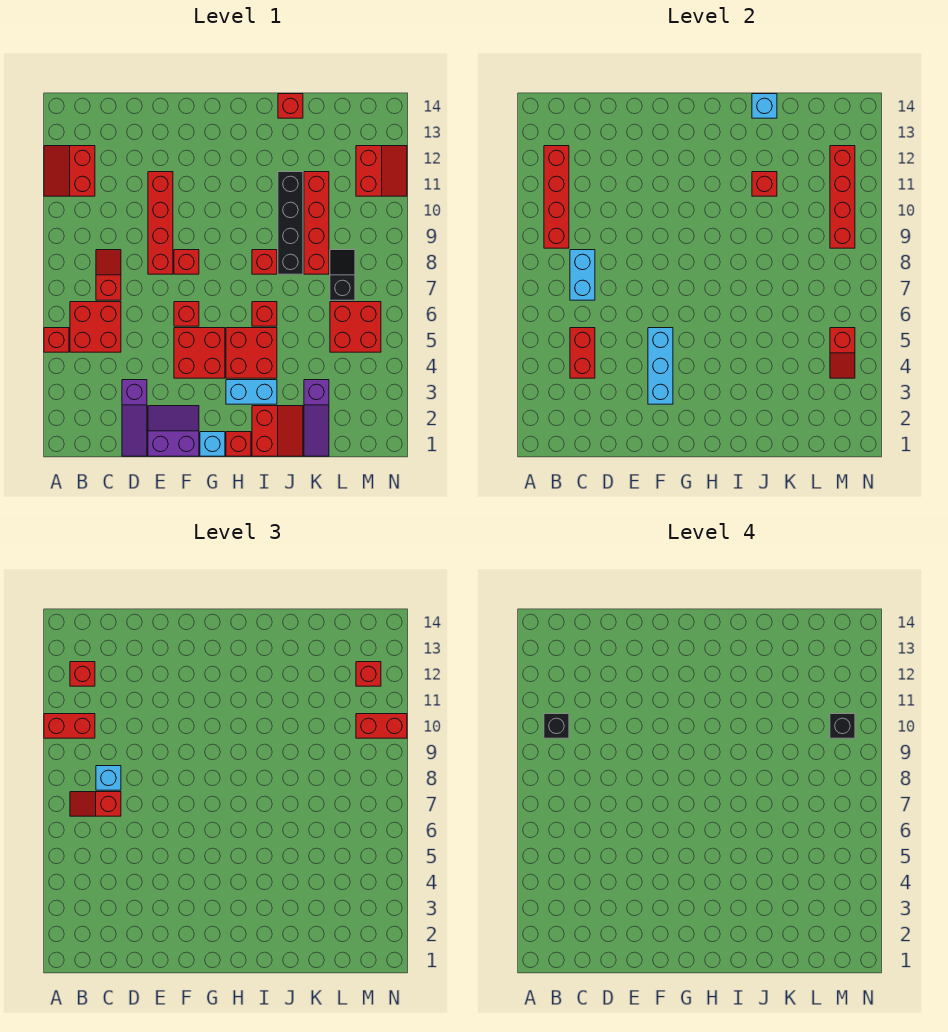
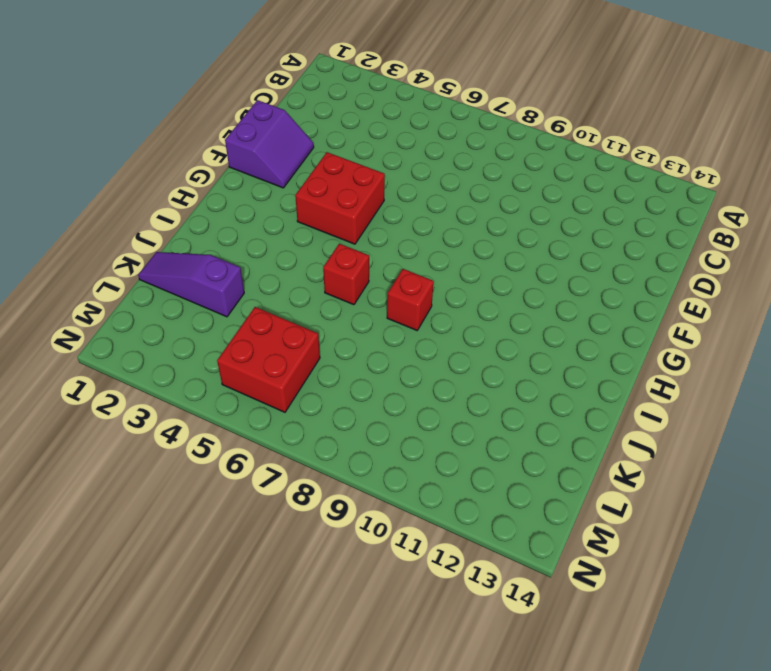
none -> red brick A5 level 1
none -> red slope A11:B12 level 1 top B
none -> red brick B5:C6 level 1
none -> red slope C7:C8 level 1 top 7

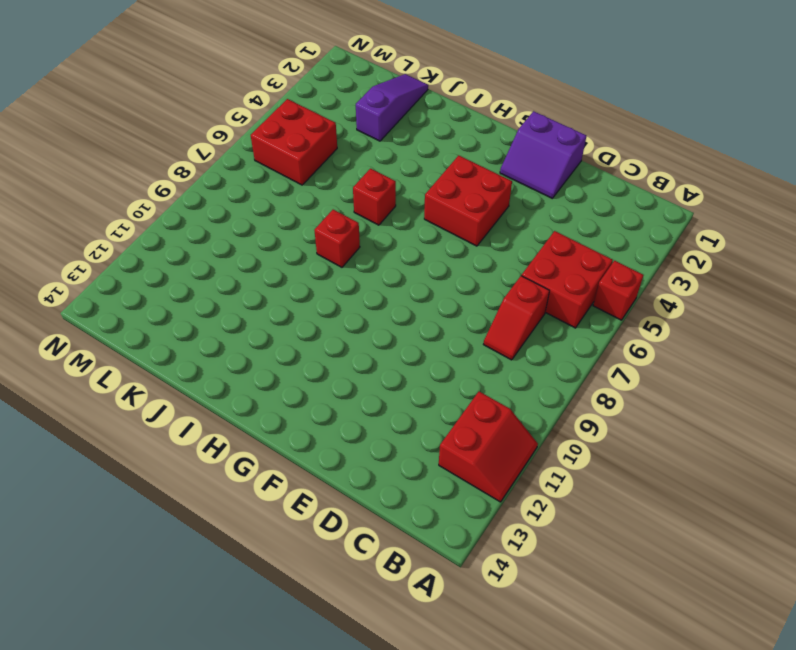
none -> purple slope D1:D3 level 1 top 3
none -> red brick E8:E11 level 1
none -> red brick F6 level 1
none -> red brick F8 level 1

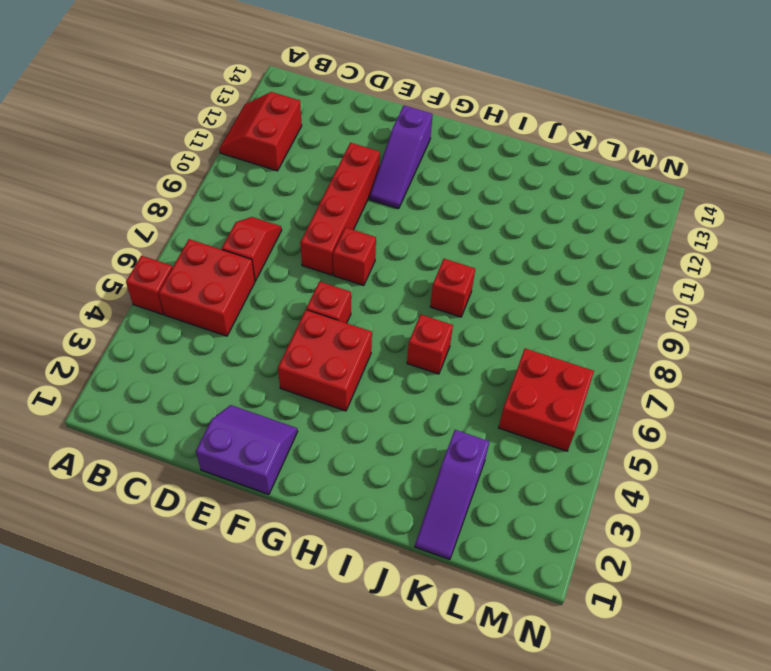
purple slope F11:F13 level 1 top 13 -> purple slope D1:D3 level 1 top 3
none -> cyan brick G1 level 1
none -> red brick H1 level 1
none -> cyan brick H3:I3 level 1
none -> red brick H4:I5 level 1

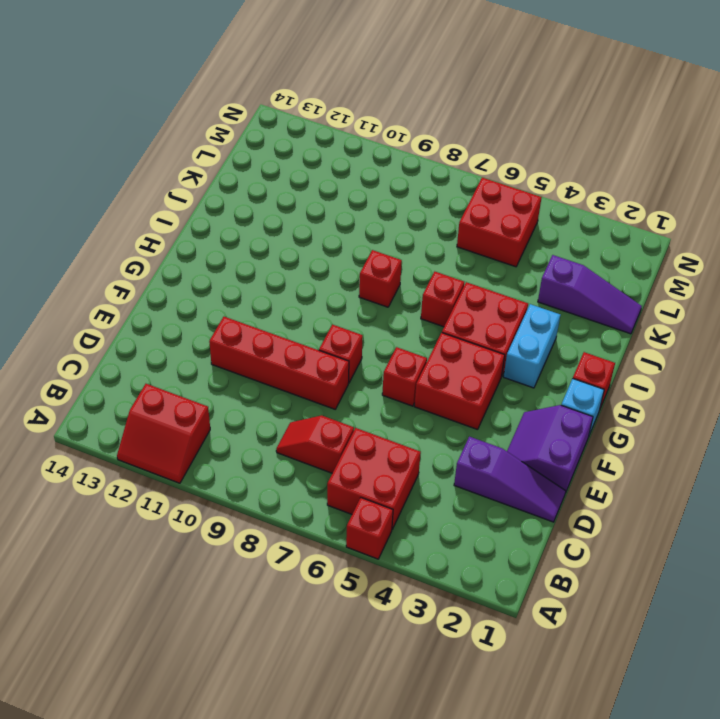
none -> red slope I1:J2 level 1 top I
none -> black brick J8:J11 level 1
none -> red brick J14 level 1
none -> red brick K8:K11 level 1

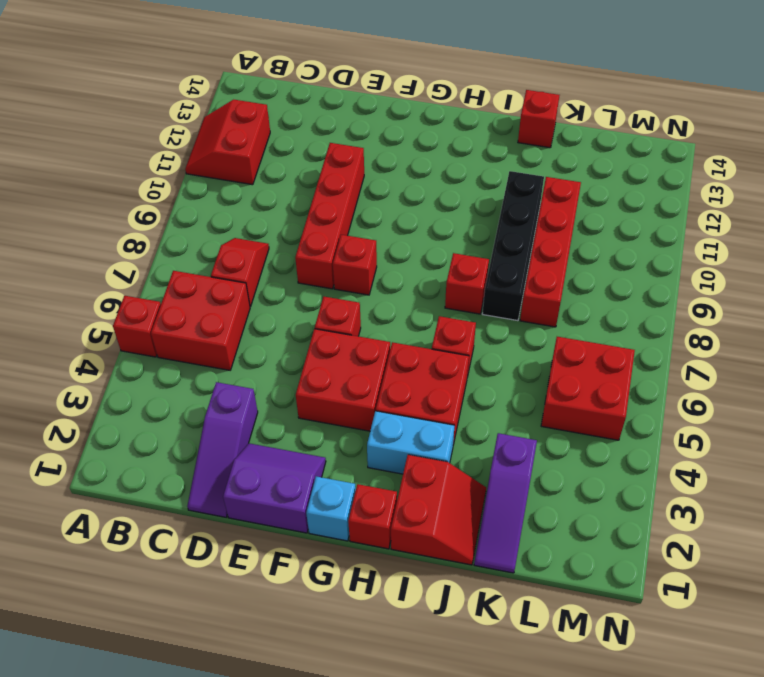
none -> black slope L7:L8 level 1 top 7
none -> red slope M11:N12 level 1 top M
none -> red brick B9:B12 level 2
none -> red brick C4:C5 level 2

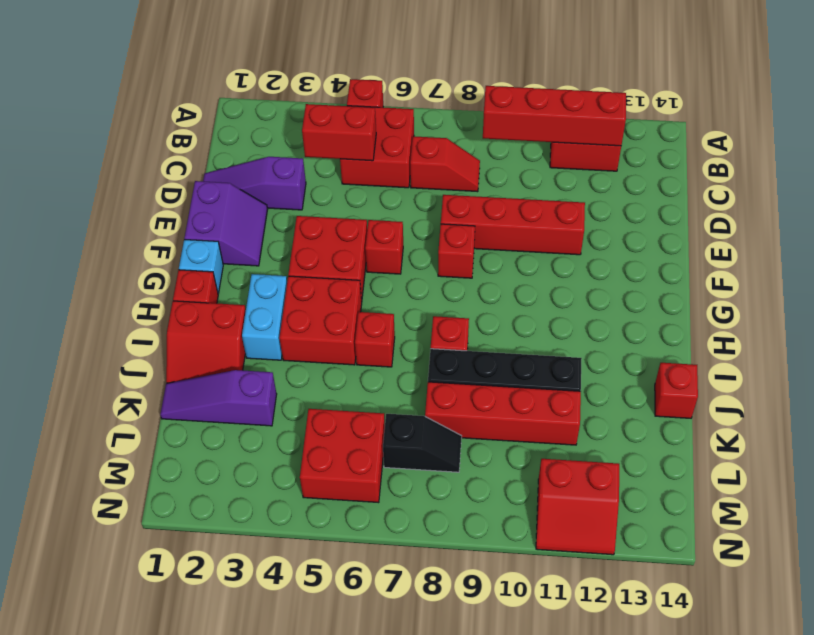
none -> cyan brick C7:C8 level 2
none -> cyan brick F3:F5 level 2
none -> red brick J11 level 2
none -> cyan brick J14 level 2

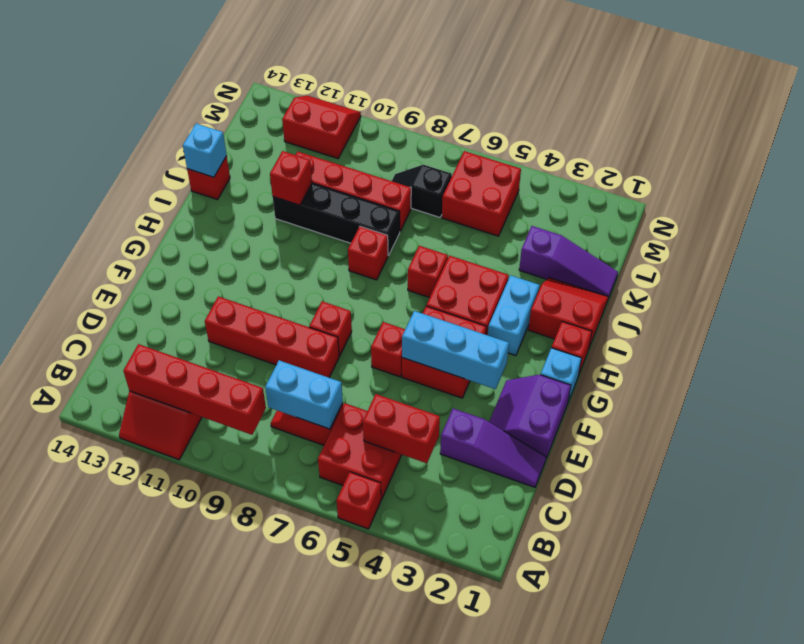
none -> red slope M4:M5 level 2 top 5
none -> red brick M9:M12 level 2
none -> red brick A10:B10 level 3
none -> red slope B7:C7 level 3 top C

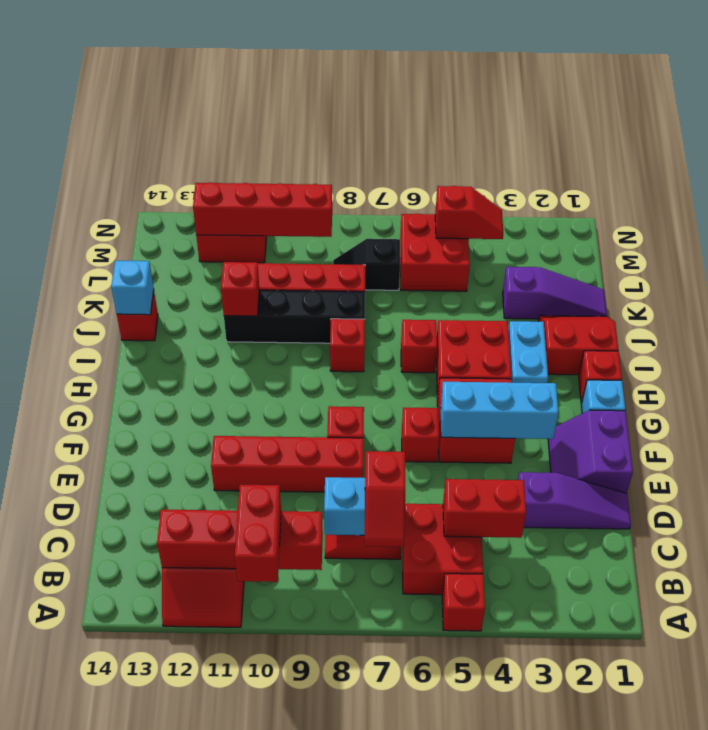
none -> red brick B12 level 3
none -> cyan brick C8 level 3
none -> red brick M10:N10 level 3
none -> red brick M12 level 3

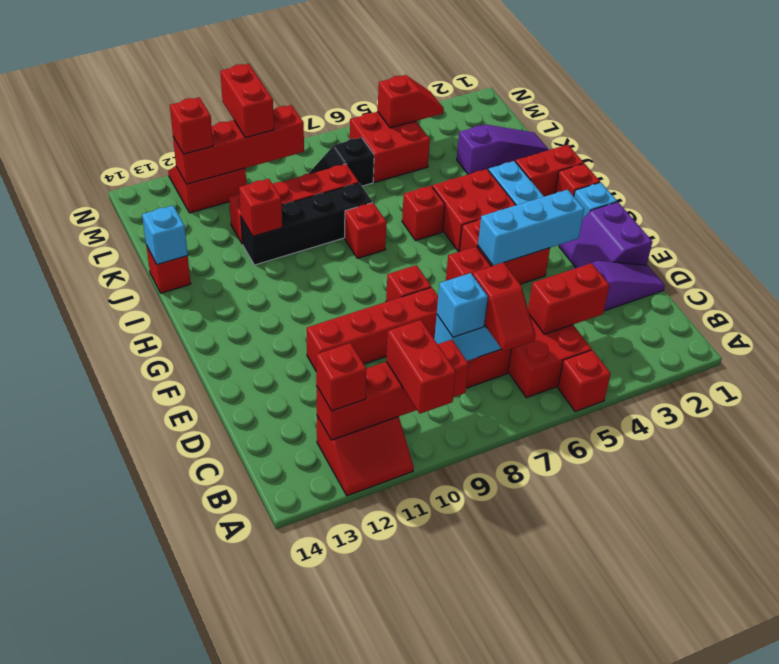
none -> black brick B10 level 4
none -> black brick M10 level 4

